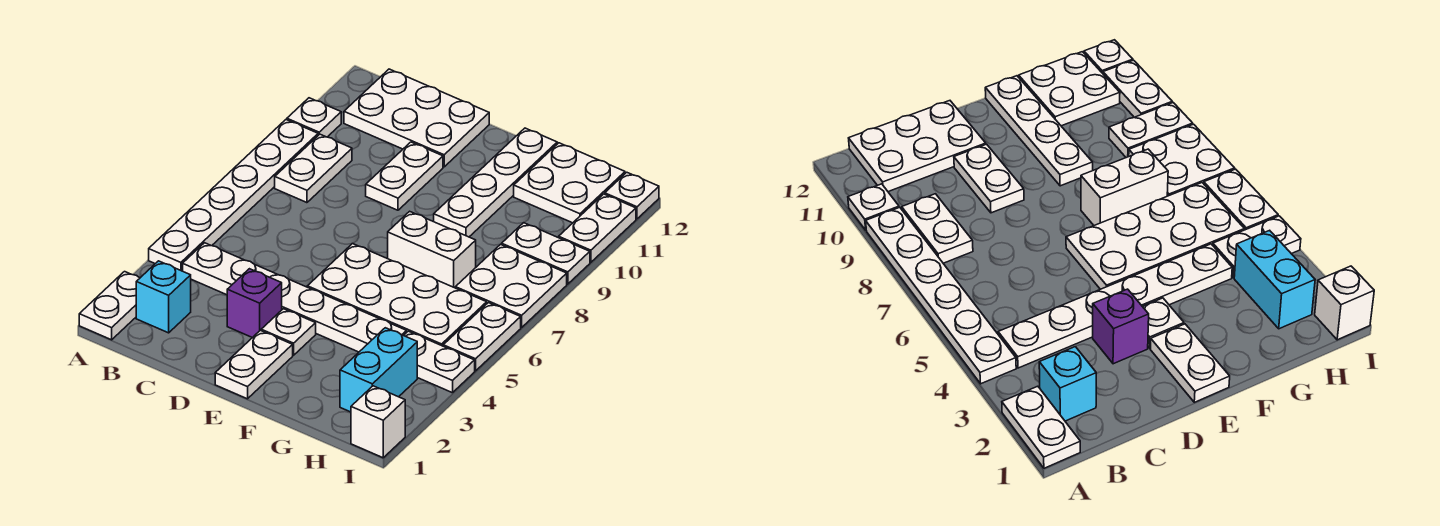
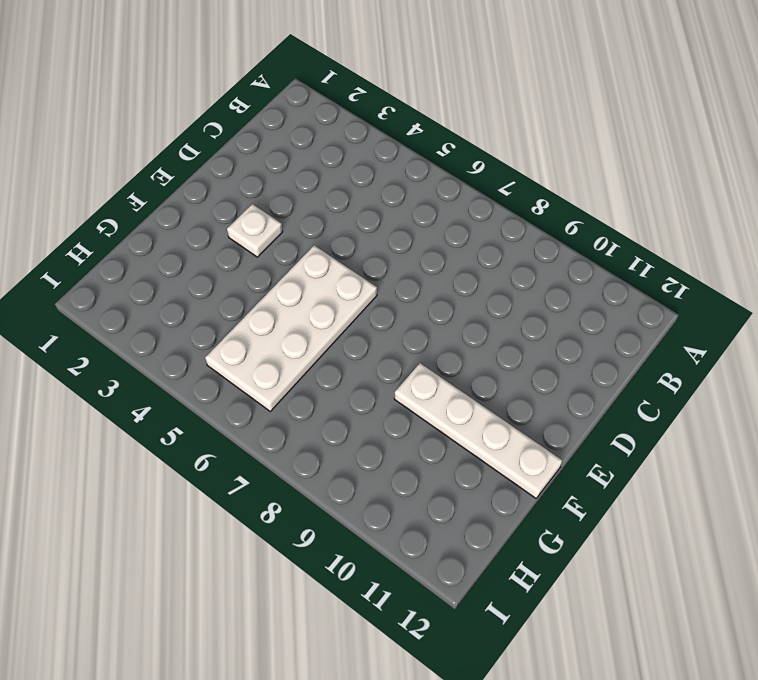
none -> white plate A1:A2 level 1
none -> white plate A4:A9 level 1
none -> white plate A10 level 1

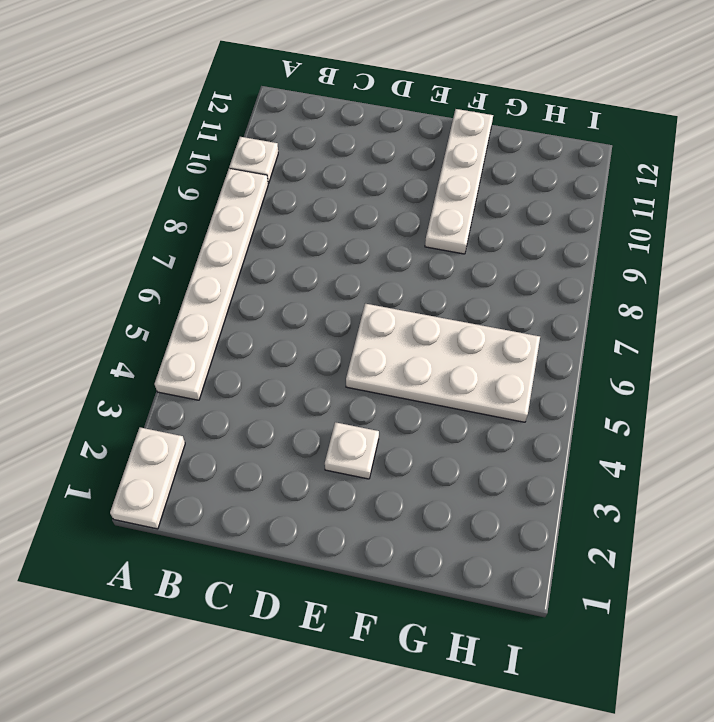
none -> cyan brick B2 level 1
none -> white plate B4:G4 level 1
none -> white plate B8:B9 level 1

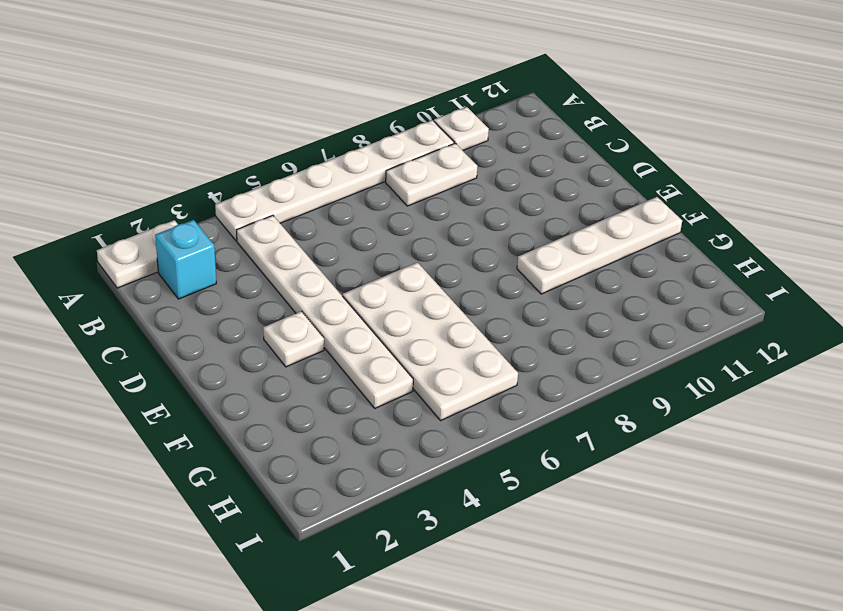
none -> white plate B11:D12 level 1
none -> purple brick D3 level 1
none -> white plate D9:D10 level 1

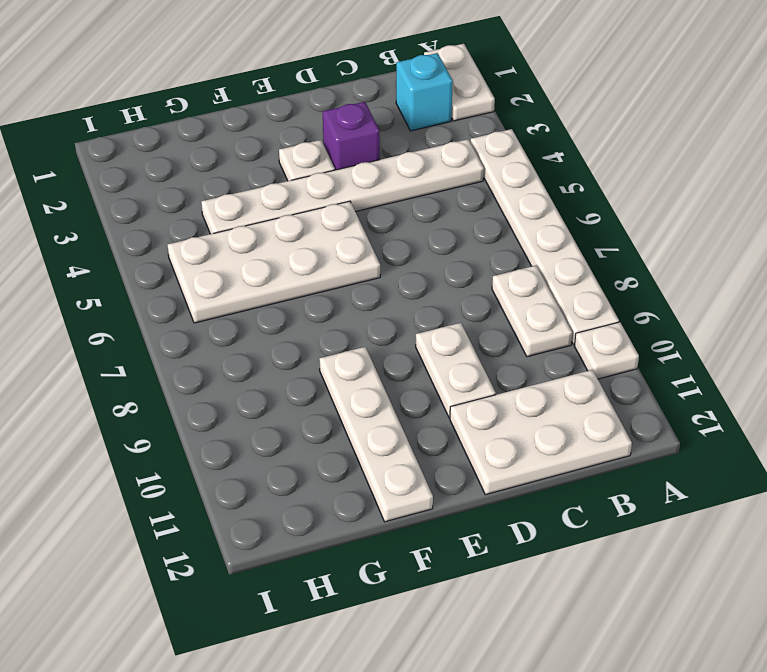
none -> white plate E1:E2 level 1
none -> white brick F7:G7 level 1
none -> white plate G11:H12 level 1

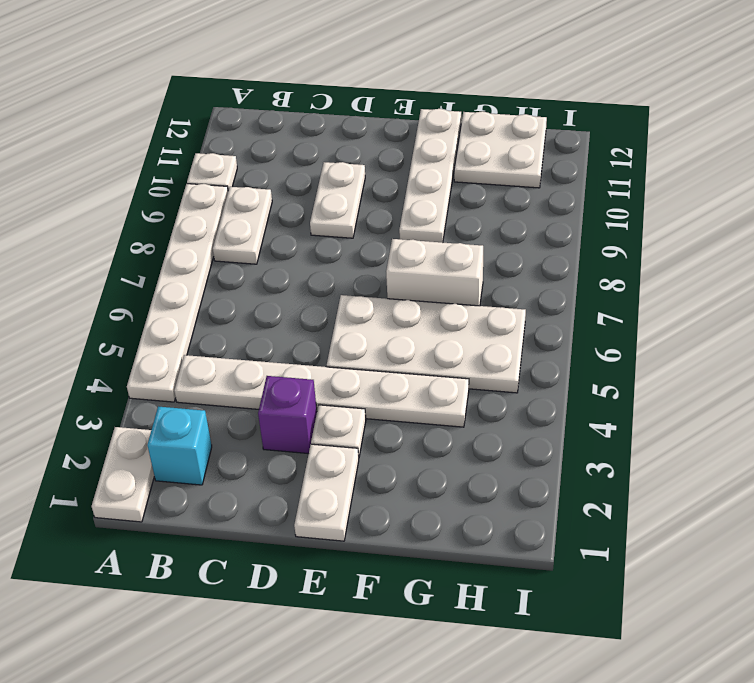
none -> white plate B11:D12 level 1
none -> cyan brick H2:H3 level 1
none -> white plate H4:I4 level 1

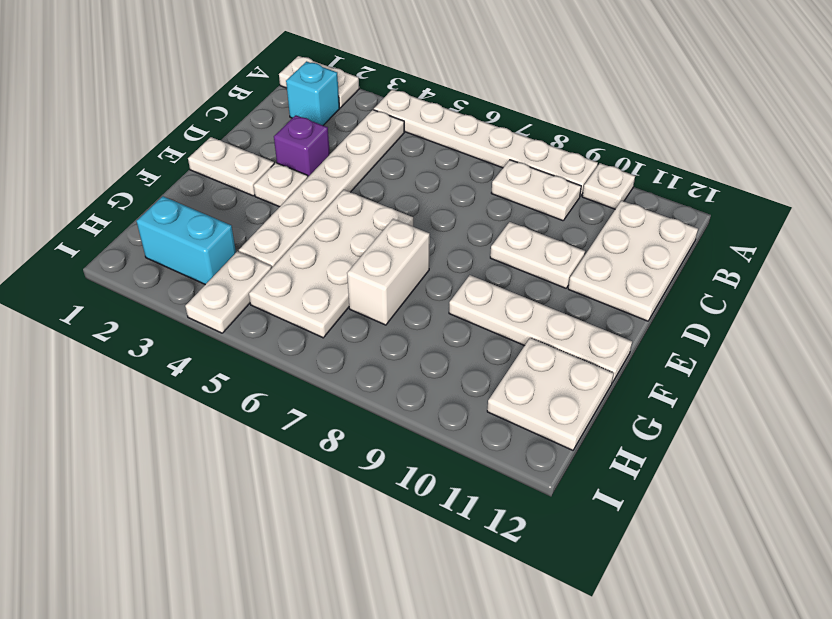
none -> white plate H7:I8 level 1
none -> white plate H9:I9 level 1
none -> white brick I1 level 1

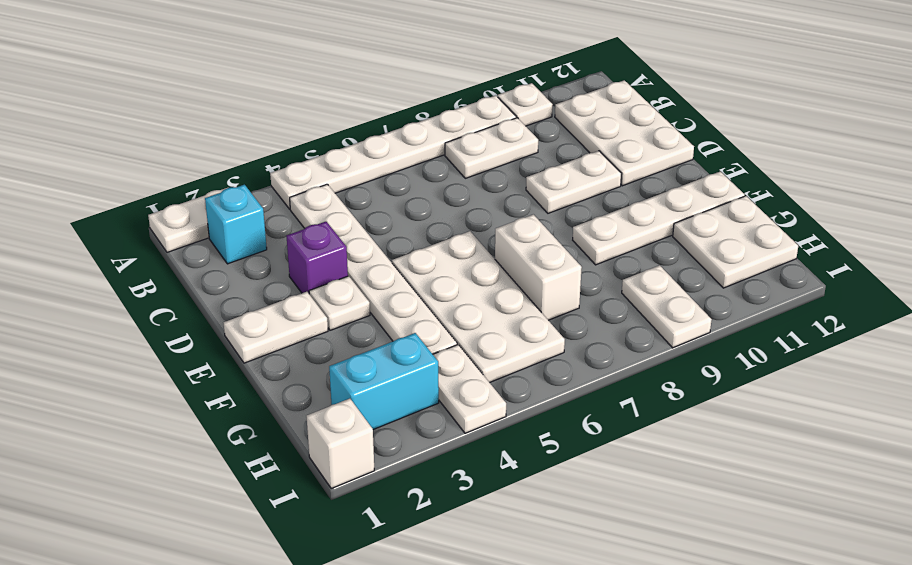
none -> white plate H7:I8 level 1
none -> white plate I5:I6 level 1
none -> white plate I10:I11 level 1

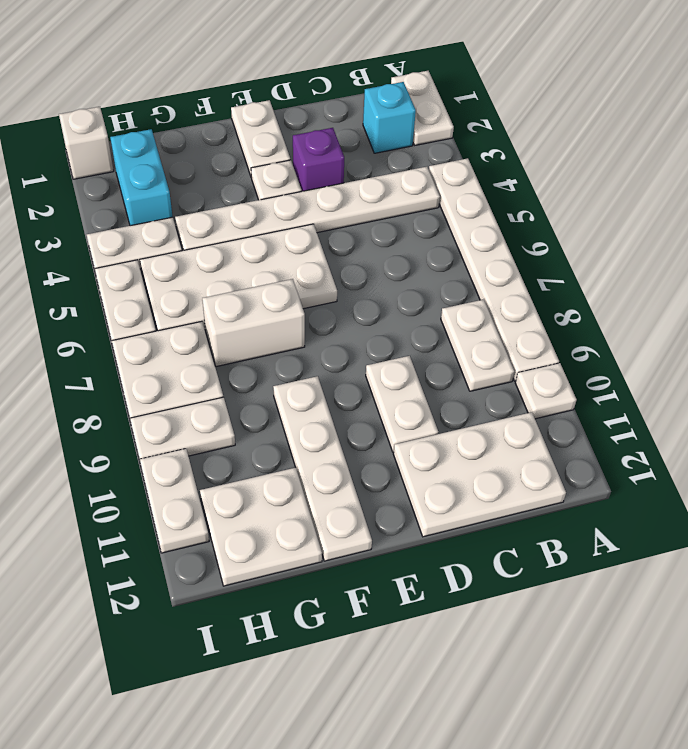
none -> white plate I12 level 1

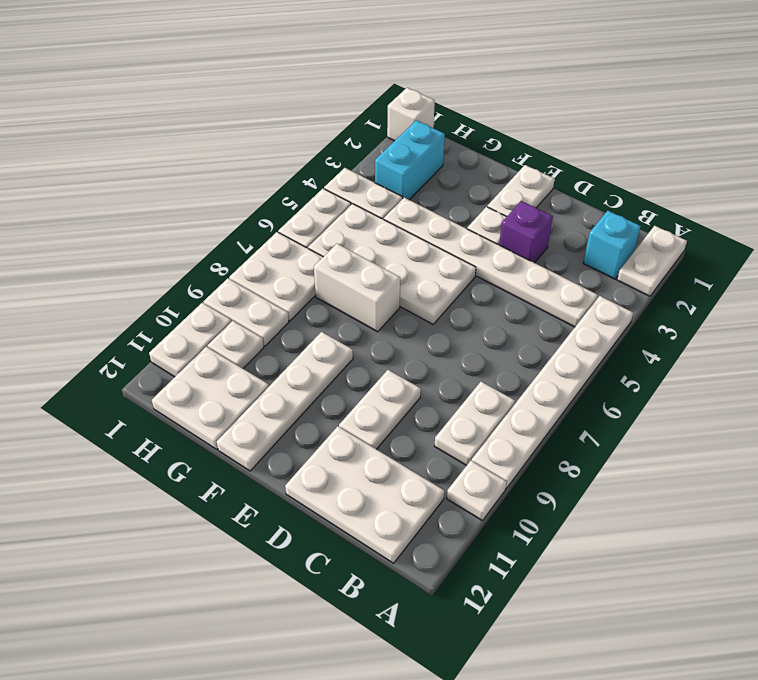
white plate H10 level 1 -> white plate I12 level 1

